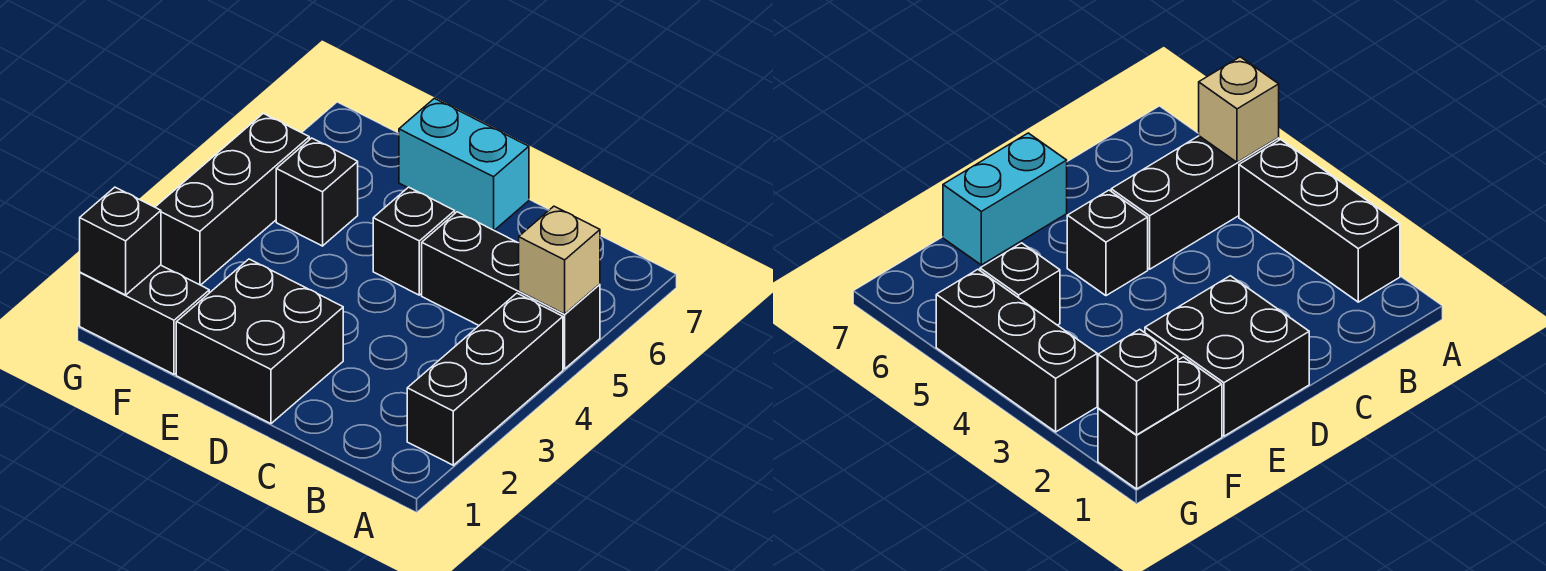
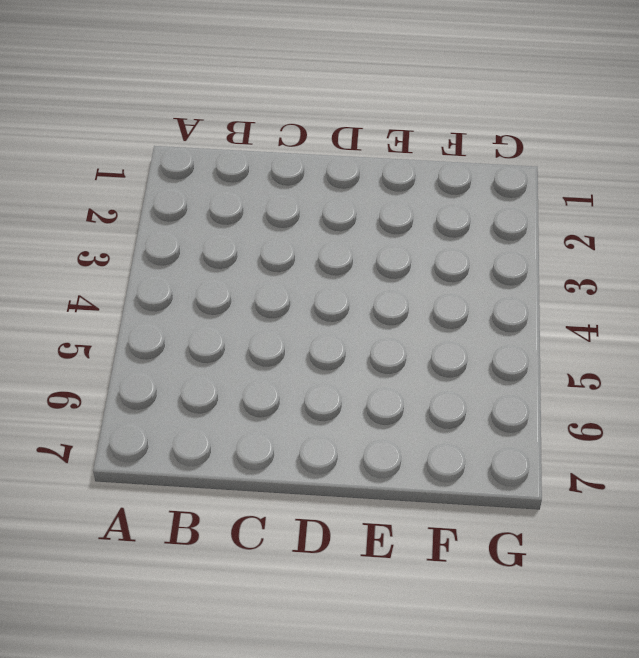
none -> black brick A2:A4 level 1
none -> black brick A5:C5 level 1

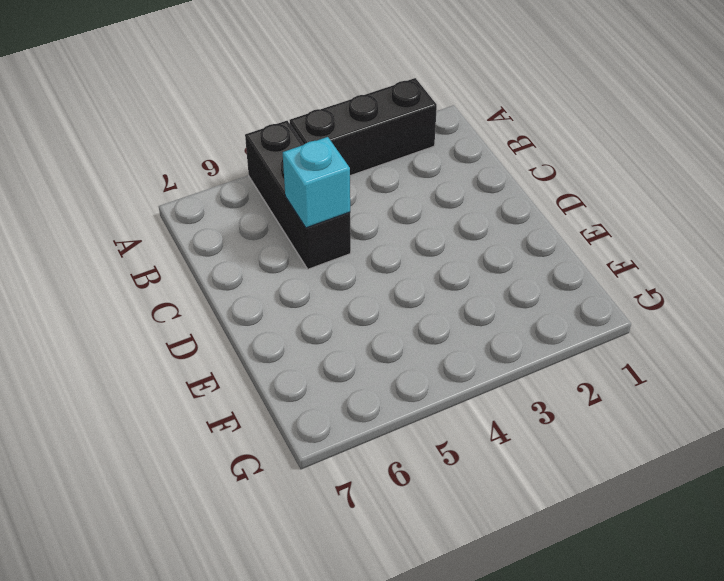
cyan brick C5 level 2 -> none
none -> black brick D1:E2 level 1
none -> black brick D5 level 1

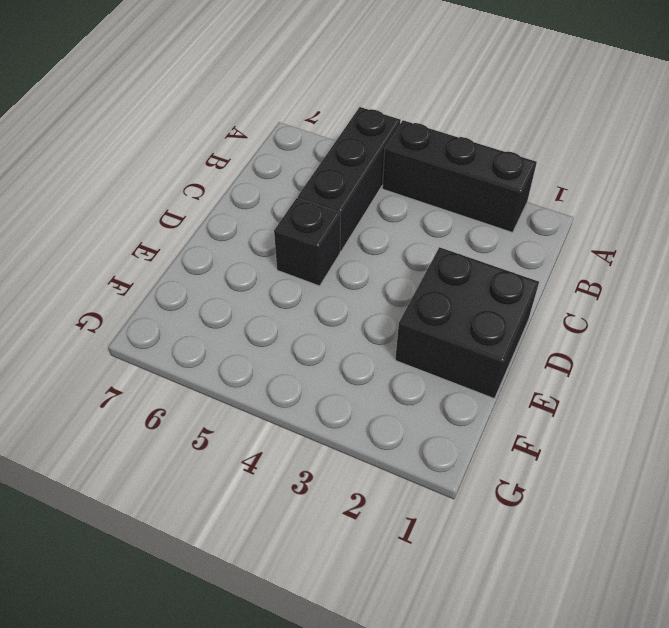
none -> cyan brick D7:E7 level 1
none -> black brick F1:G1 level 1

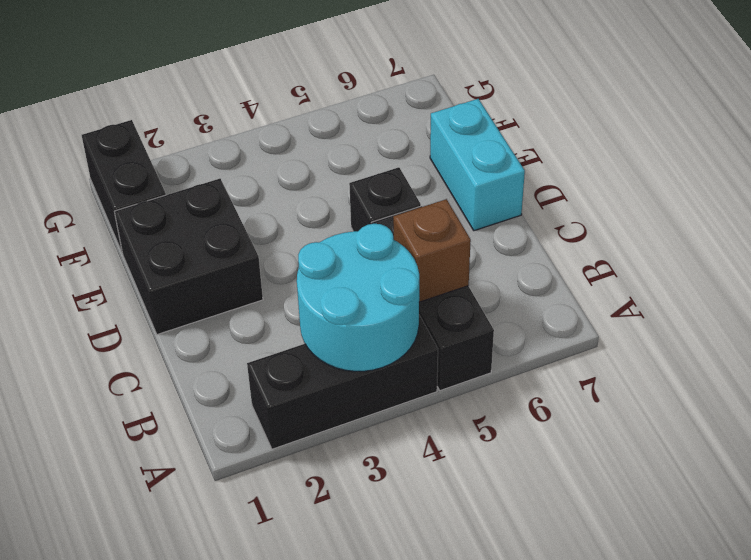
cyan round brick A3:B4 level 2 -> none
brown brick B5 level 2 -> none
none -> black brick F5 level 1
none -> black brick G3:G5 level 1

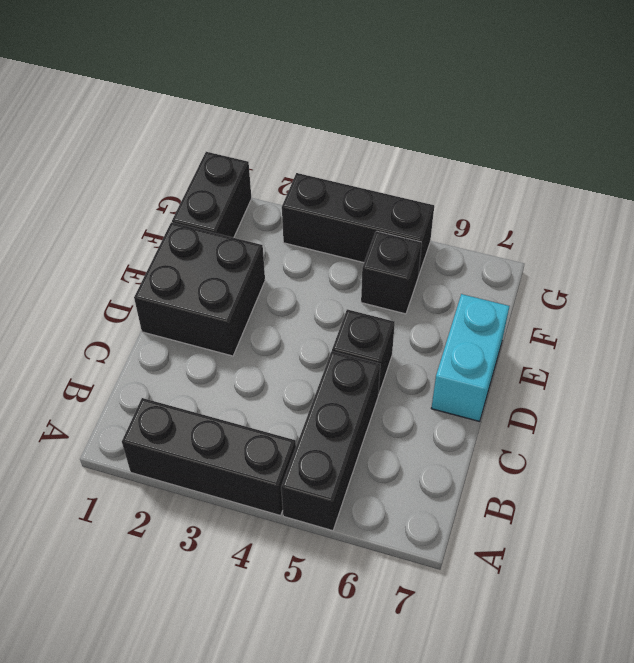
none -> tan brick A5 level 2
none -> black brick G1 level 2

